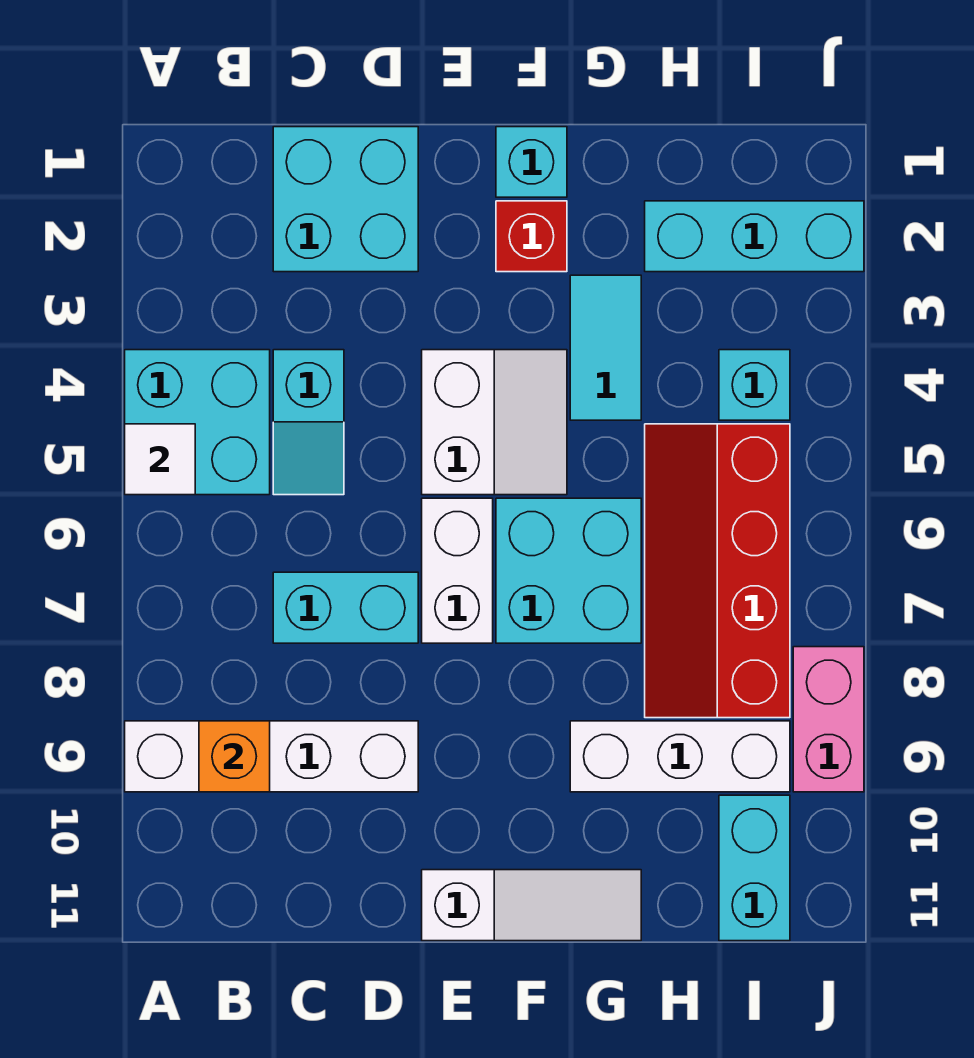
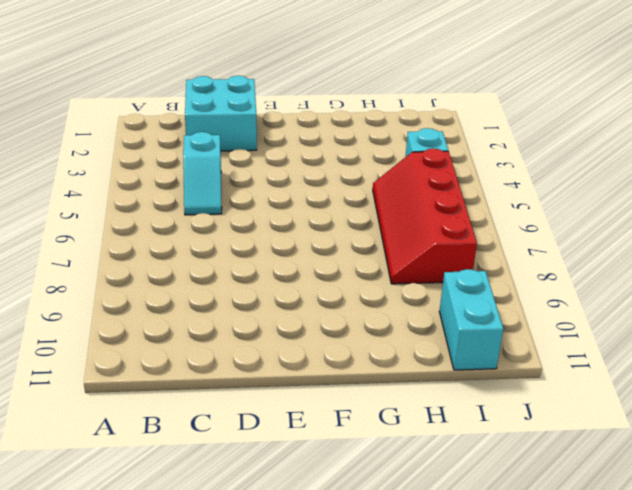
none -> cyan brick A4:B5 level 1
none -> white brick A9:D9 level 1
none -> cyan brick C7:D7 level 1

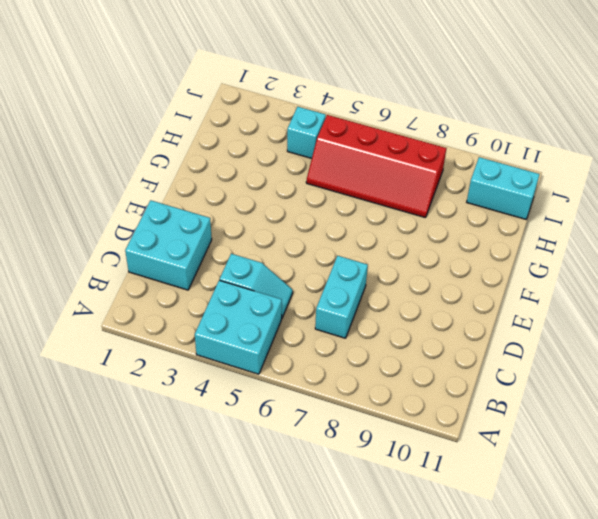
none -> white brick A9:D9 level 1
none -> white slope E4:F5 level 1 top E
none -> white brick E6:E7 level 1

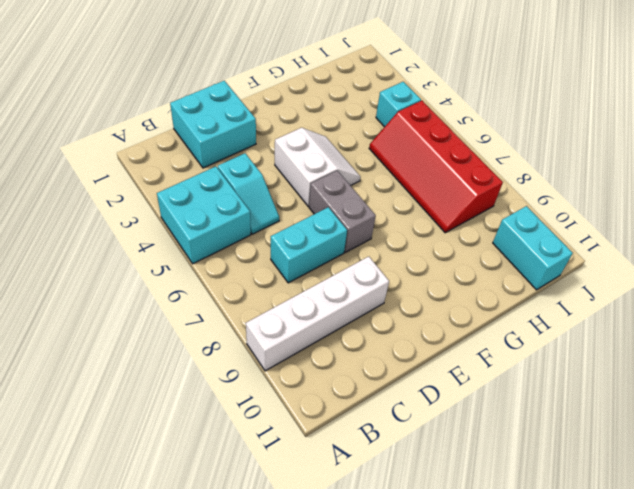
grey brick E6:E7 level 1 -> white brick E6:E7 level 1
none -> white slope E11:G11 level 1 top E
none -> cyan brick F1 level 1
none -> red brick F2 level 1

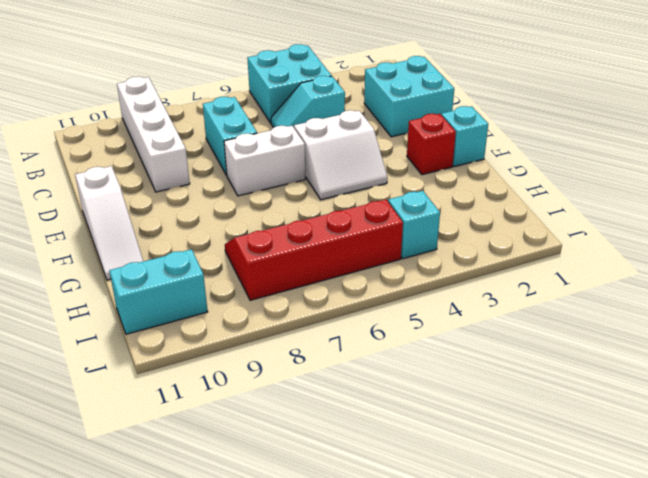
none -> cyan brick F6:G7 level 1
none -> cyan tile G3:G4 level 1
none -> white brick G9:I9 level 1

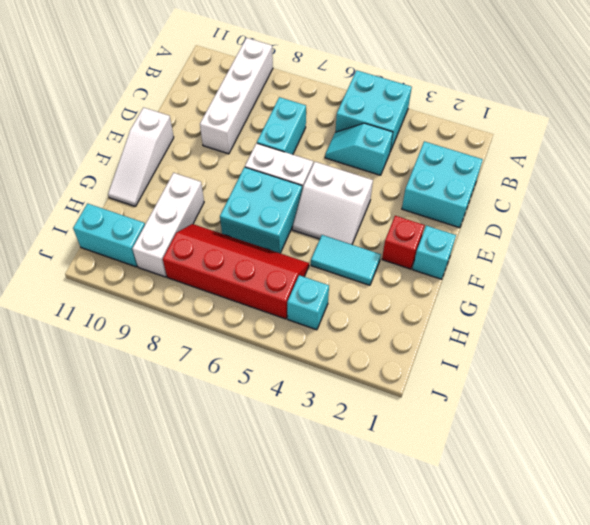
none -> cyan brick H2:J2 level 1
none -> pink brick J8:J9 level 1
none -> white tile A5 level 2

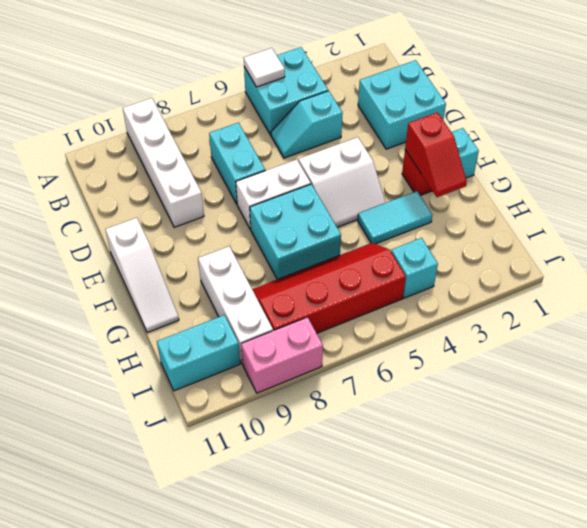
red slope F2:G2 level 2 top F -> none
none -> cyan brick H2:J2 level 1
none -> orange brick B9 level 2

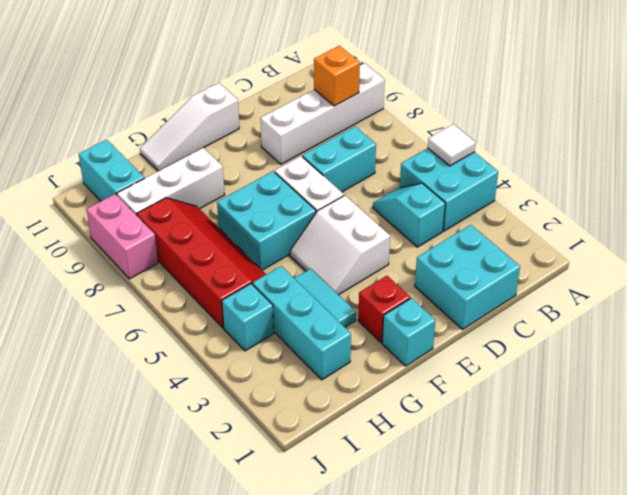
cyan brick H2:H4 level 1 -> cyan brick H2:J2 level 1

